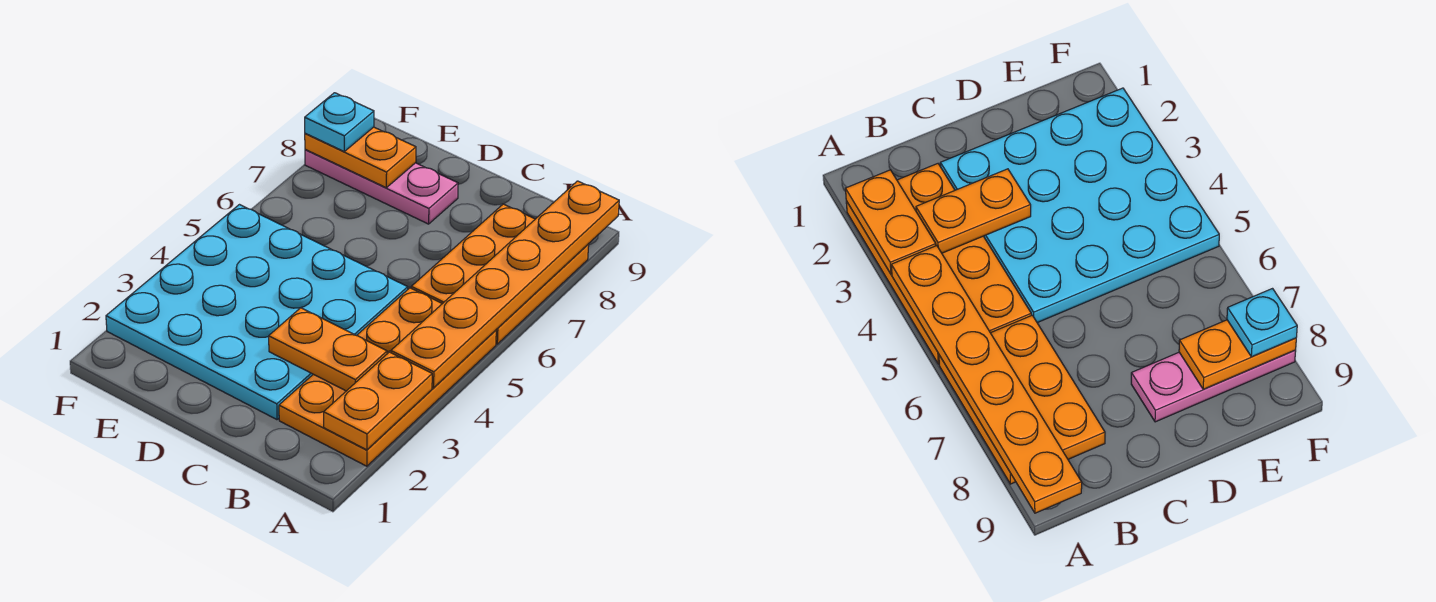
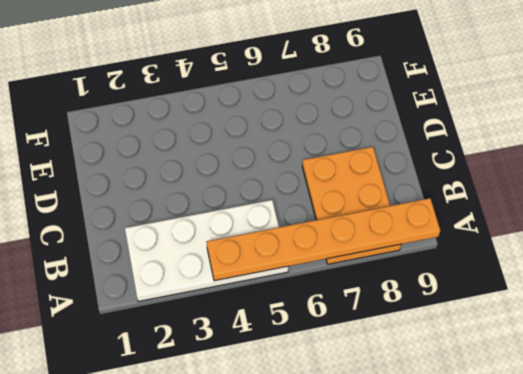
white plate A2:B5 level 1 -> orange plate A2:B5 level 1
orange plate A7:C8 level 1 -> orange plate A6:B8 level 1
none -> cyan plate C2:F5 level 1
none -> pink plate D8:F8 level 1

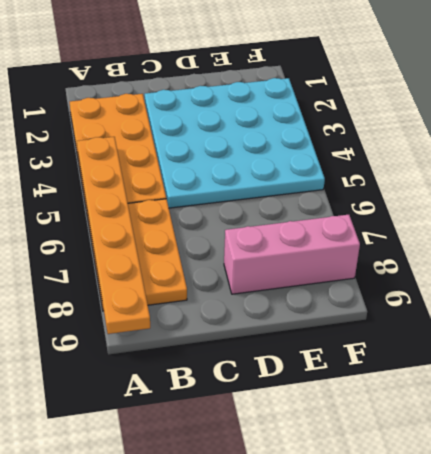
pink brick D8:F8 level 1 -> pink plate D8:F8 level 1
none -> orange plate A2:A3 level 2
none -> orange plate B3:C3 level 2

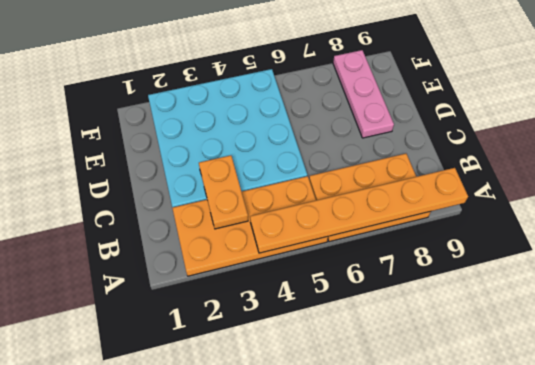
none -> orange plate A2:A3 level 2
none -> orange plate E8:F8 level 2

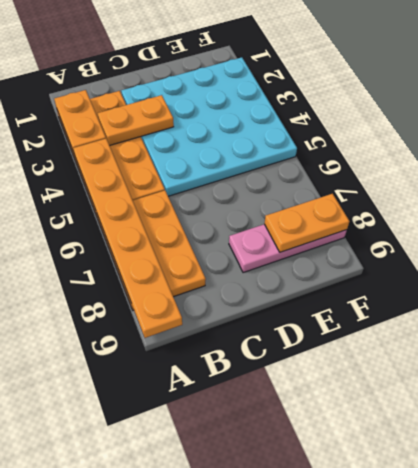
none -> cyan plate F8 level 3

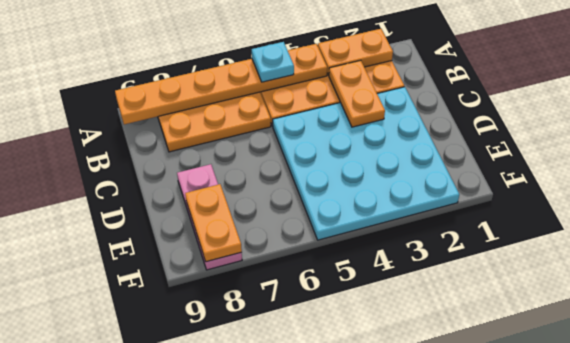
cyan plate A5 level 3 -> cyan plate F8 level 3

